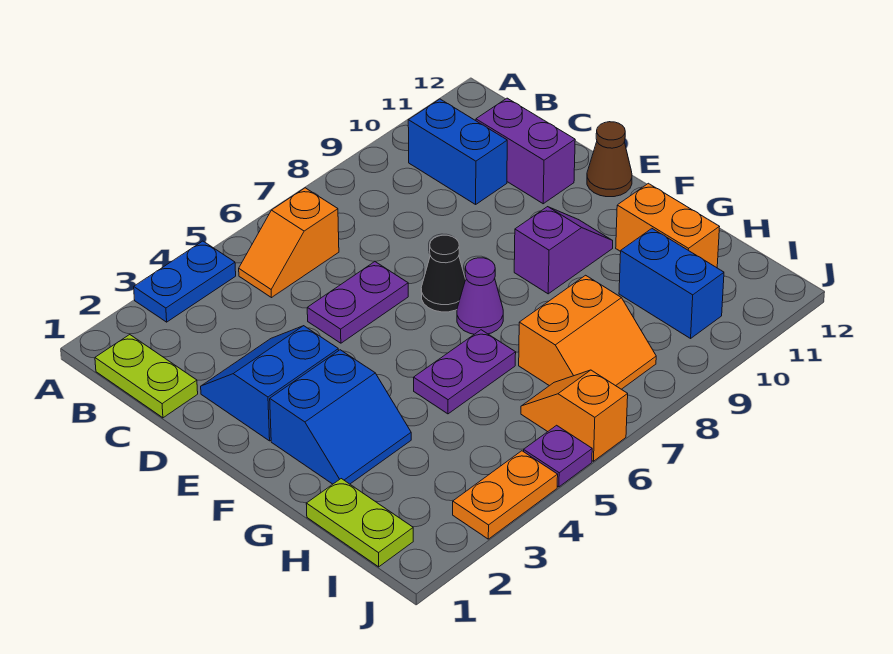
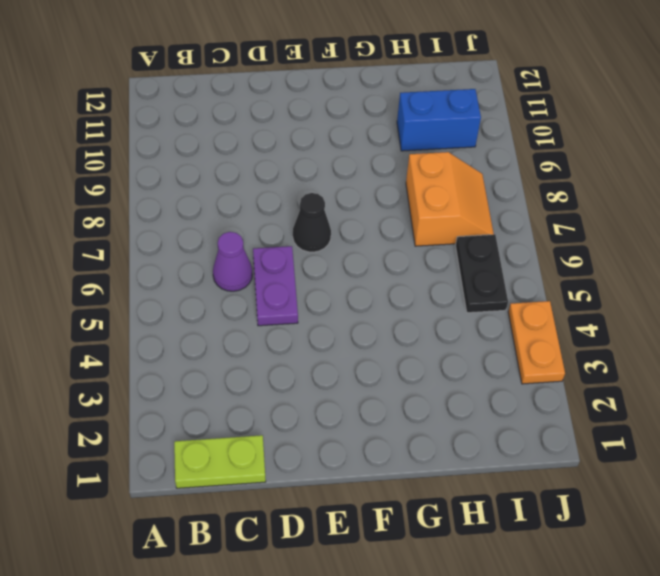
purple cone C6 level 1 -> purple cone F7 level 1
black plate I5:I6 level 1 -> orange slope I6:J6 level 1 top J
none -> blue plate A3:A4 level 1
none -> orange slope B5:B6 level 1 top 6
none -> blue brick B10:C10 level 1

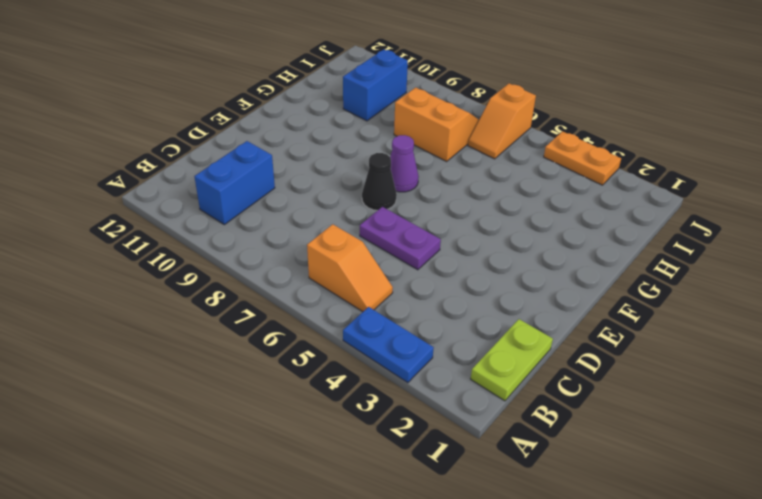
none -> purple brick C11:D11 level 1
none -> blue slope D2:E3 level 1 top E
none -> brown cone E12 level 1

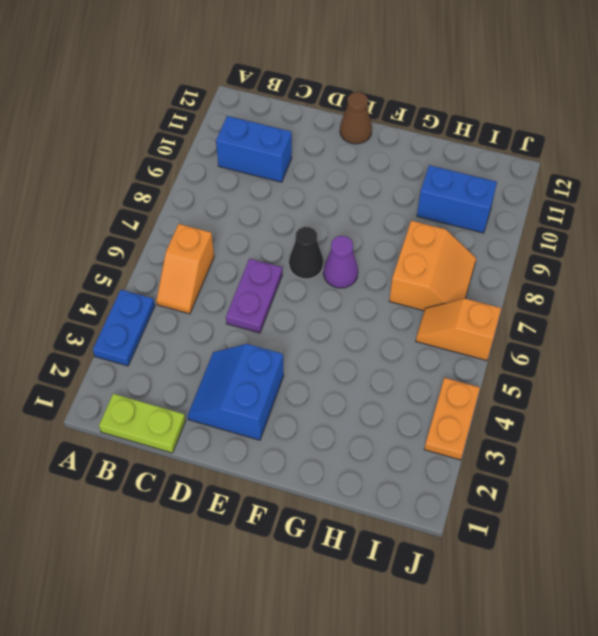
none -> purple brick C11:D11 level 1
none -> blue slope F2:G3 level 1 top F
none -> purple slope F9:F10 level 1 top 9

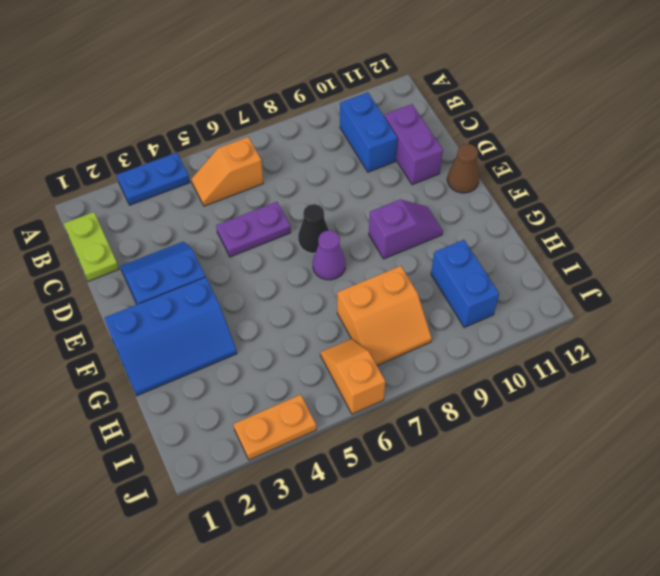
blue slope F1:G3 level 1 top F -> blue slope F2:G3 level 1 top F
none -> purple plate G5:G6 level 1
none -> orange brick G11:H11 level 1
none -> lime plate H1:I1 level 1

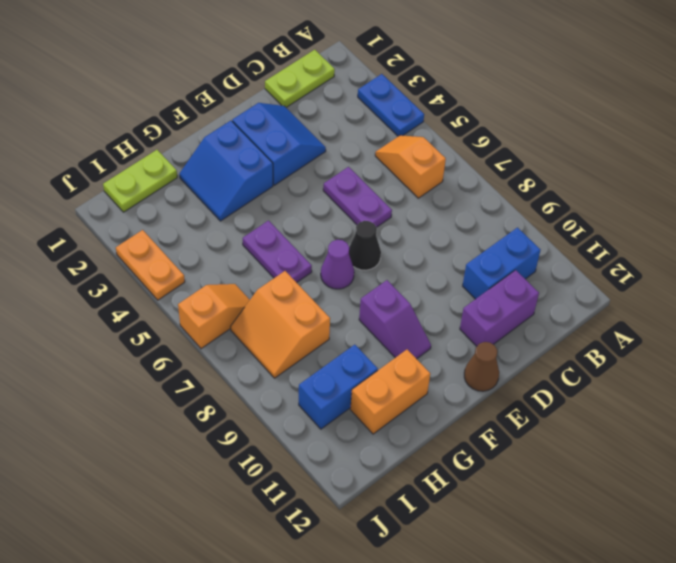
none -> purple plate J5 level 1

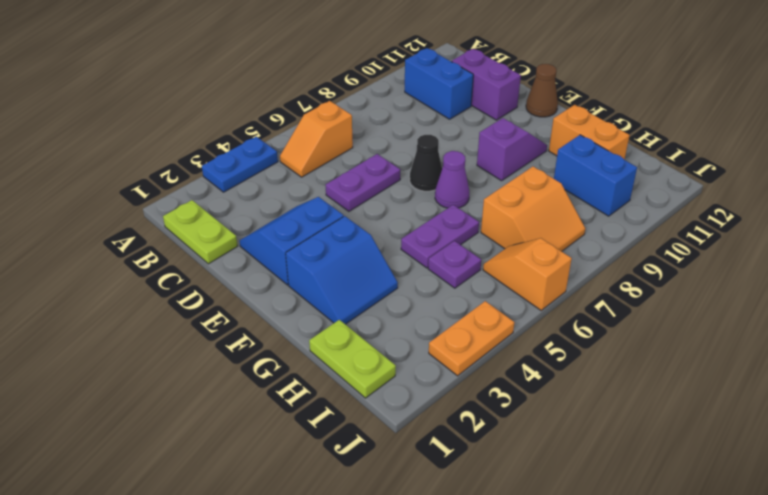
purple plate H5 level 1 -> purple plate J5 level 1

